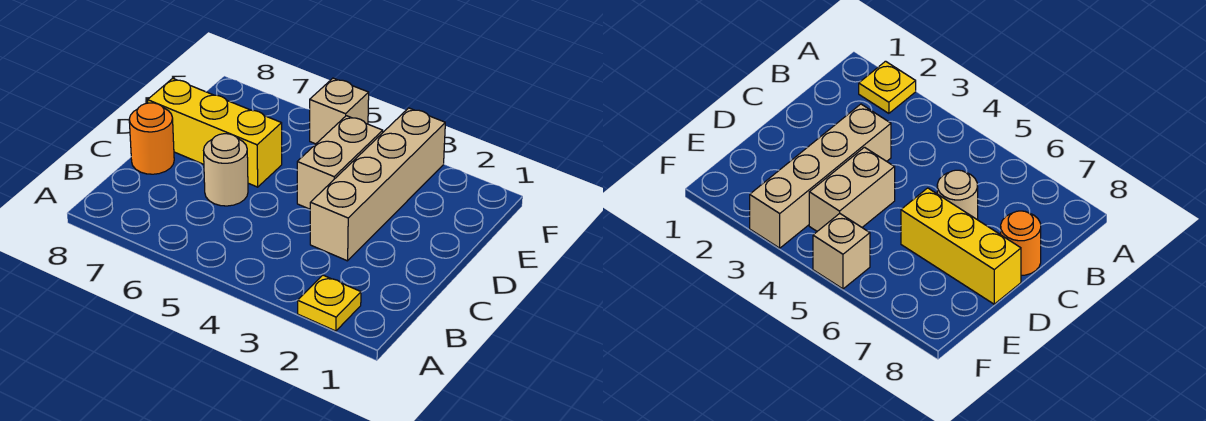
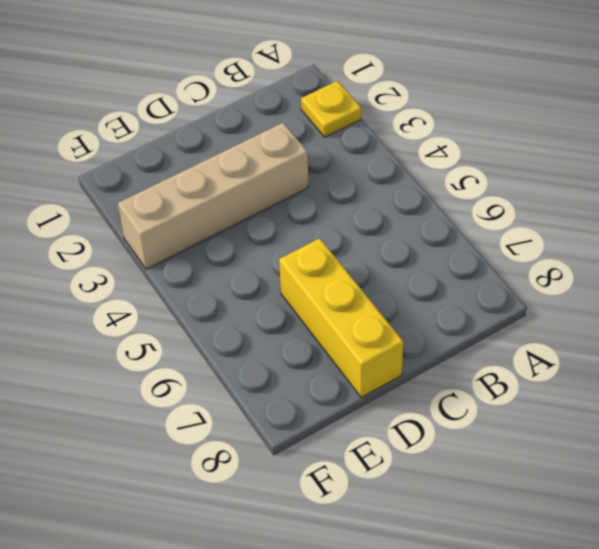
none -> tan round brick C6 level 1
none -> orange round brick C8 level 1

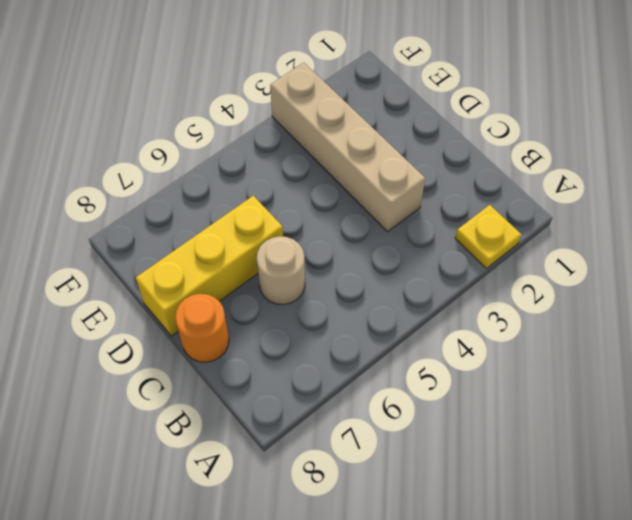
none -> tan brick D4:E4 level 1
none -> tan brick F5 level 1

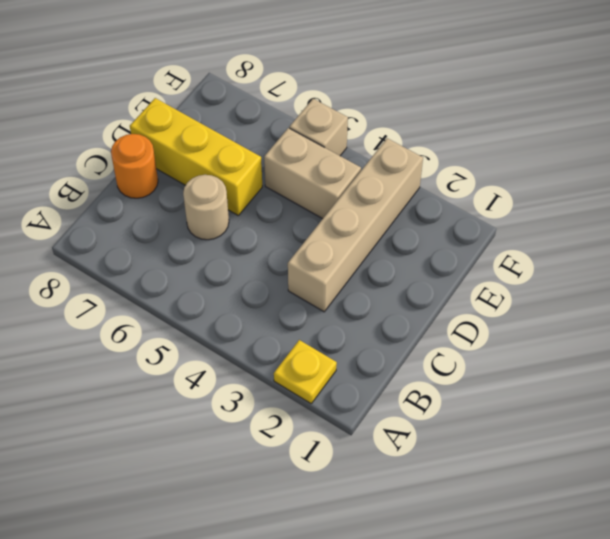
tan brick E4:E5 level 1 -> tan brick D4:E4 level 1

